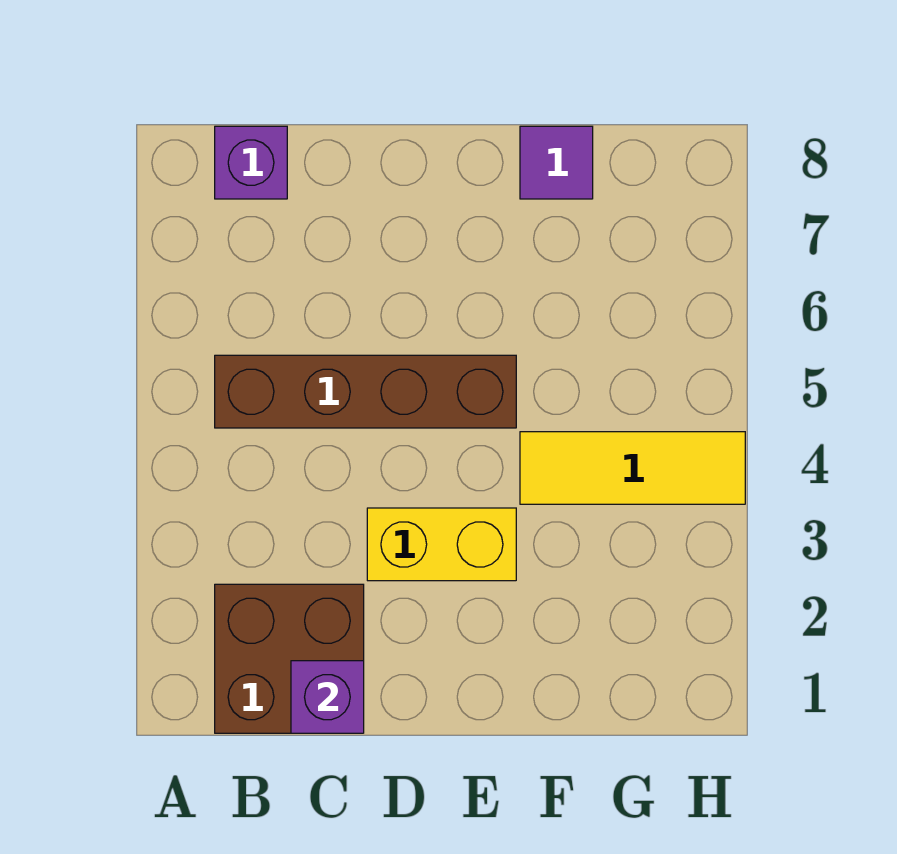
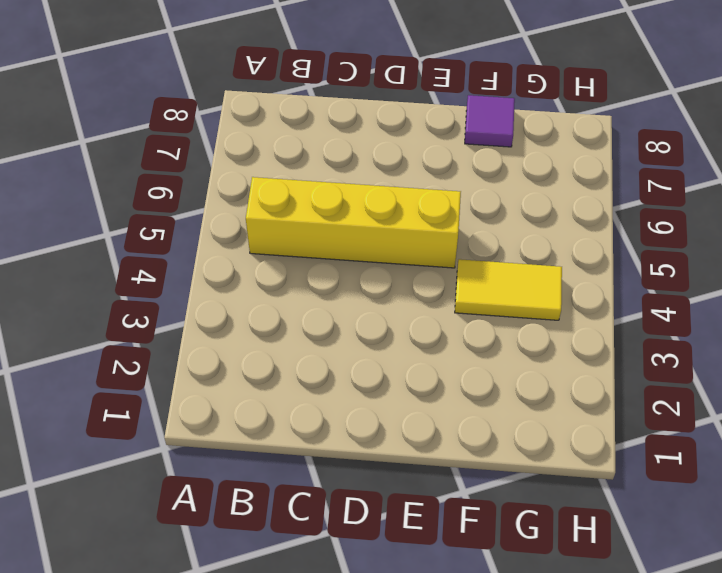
yellow brick B5:E5 level 1 -> brown brick B5:E5 level 1
yellow tile F4:G4 level 1 -> yellow tile F4:H4 level 1
none -> brown brick B1:C2 level 1
none -> purple brick B8 level 1

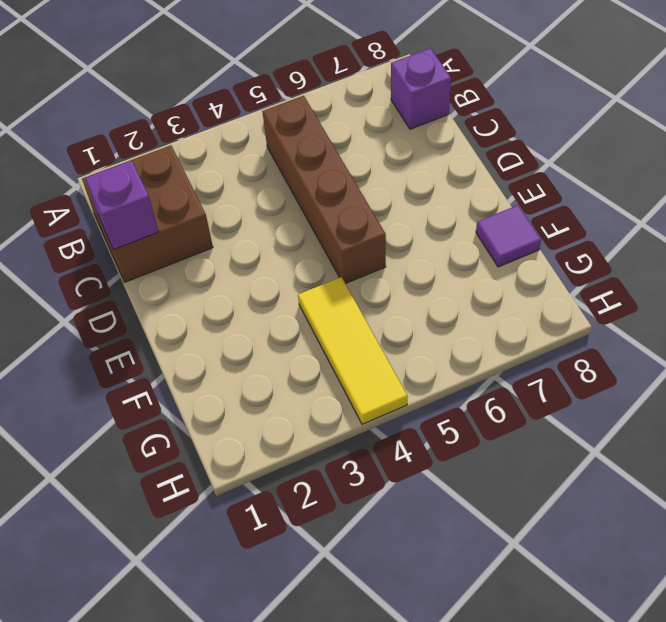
none -> yellow brick D3:E3 level 1

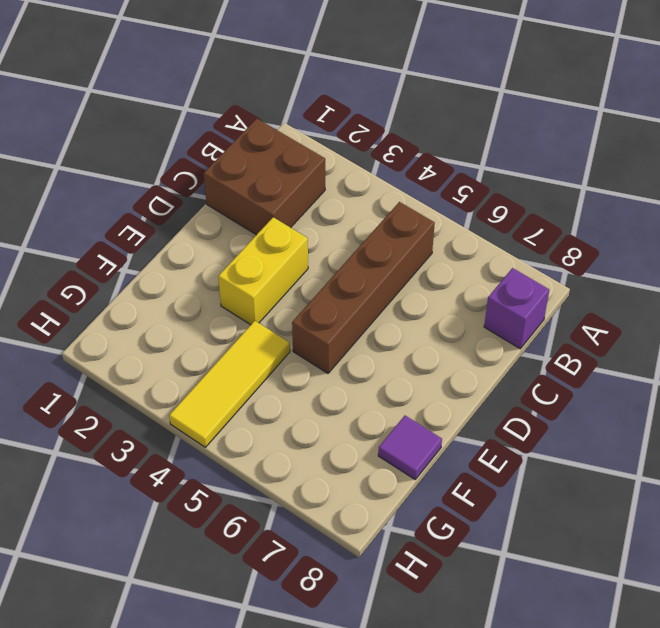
none -> purple brick C1 level 2

